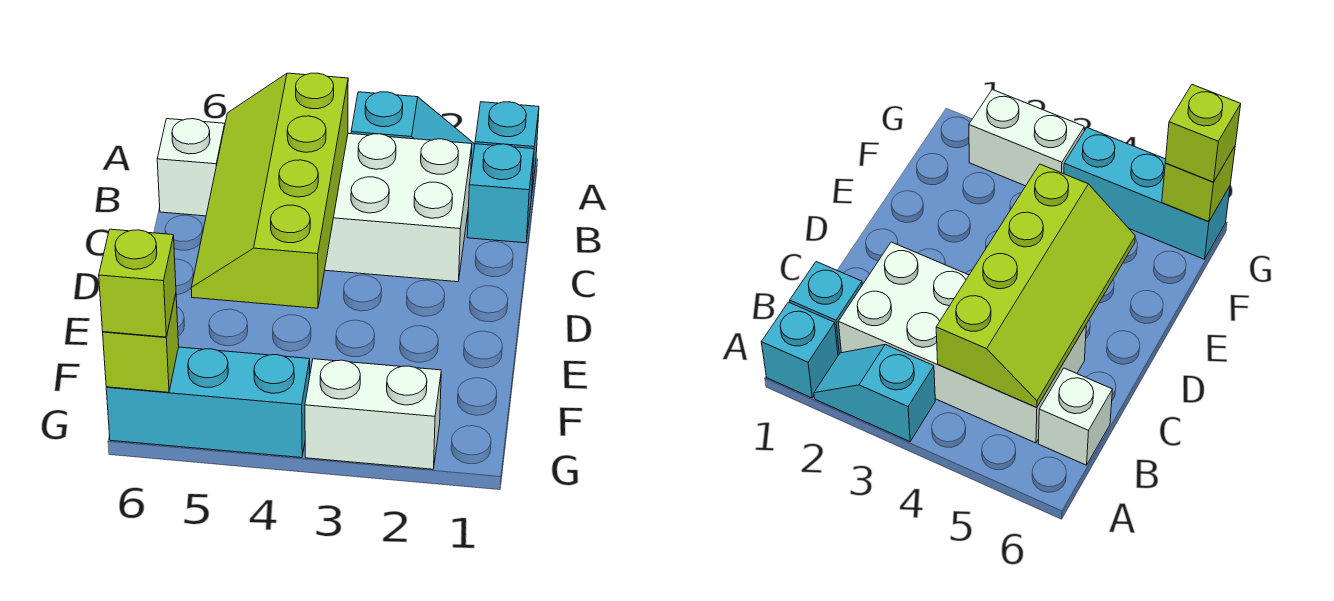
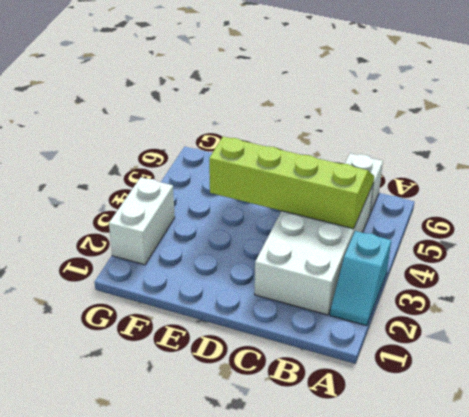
none -> cyan brick A1 level 1
none -> cyan brick B1 level 1

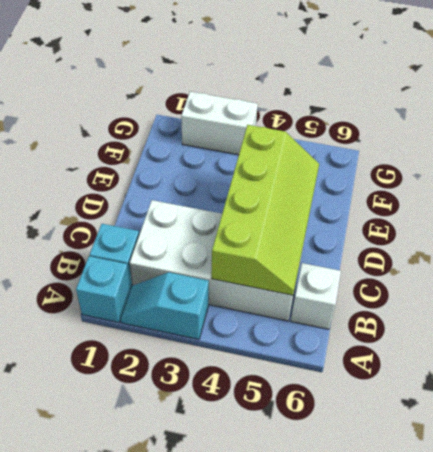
none -> cyan brick G4:G6 level 1
none -> lime brick G6 level 2

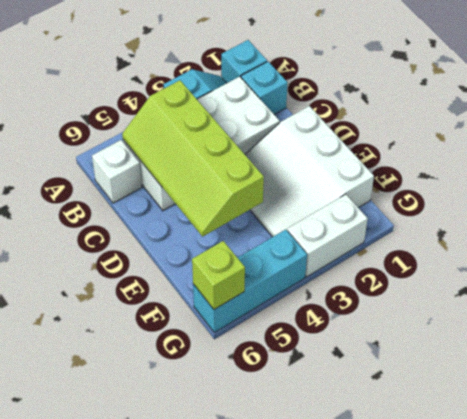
white slope D1:F3 level 1 top 1 -> none
none -> lime brick G6 level 3

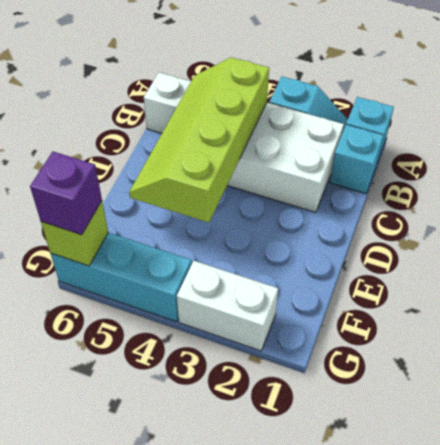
purple brick G6 level 3 -> lime brick G6 level 3

